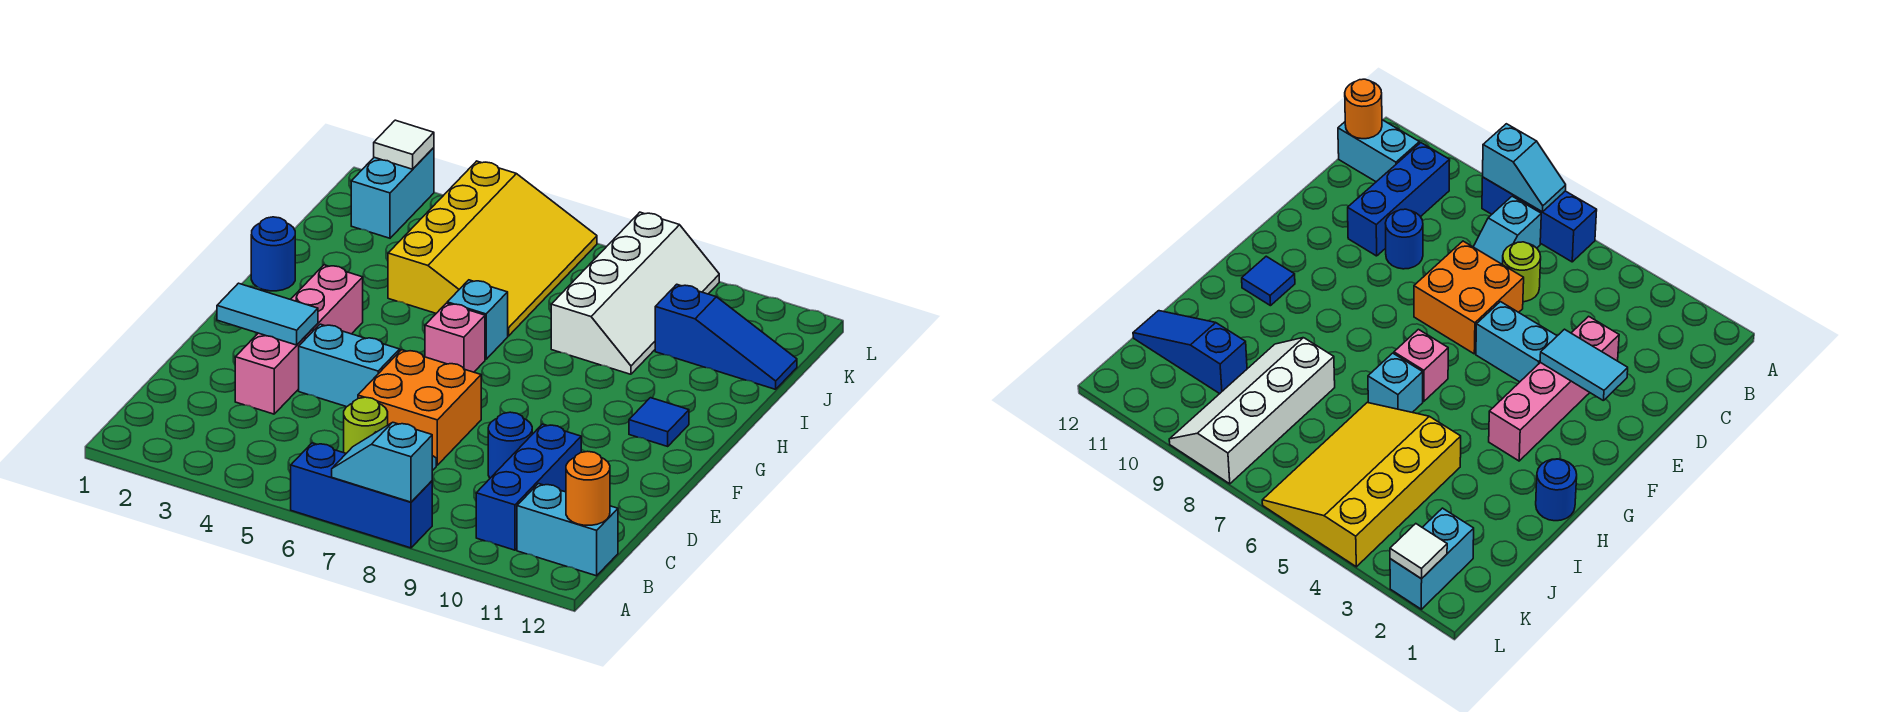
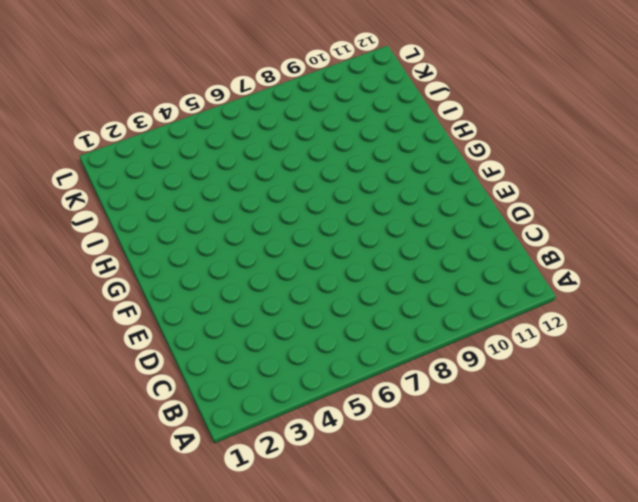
none -> blue brick A6:A8 level 1
none -> cyan slope B7:C7 level 1 top B
none -> blue brick B10:D10 level 1

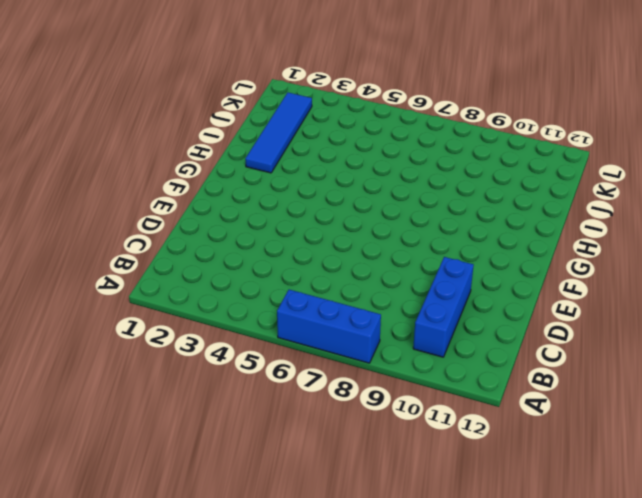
blue tile H2:K2 level 1 -> cyan brick K2:L2 level 1
none -> cyan slope B7:C7 level 1 top B
none -> cyan brick B11:B12 level 1
none -> lime round brick C6 level 1

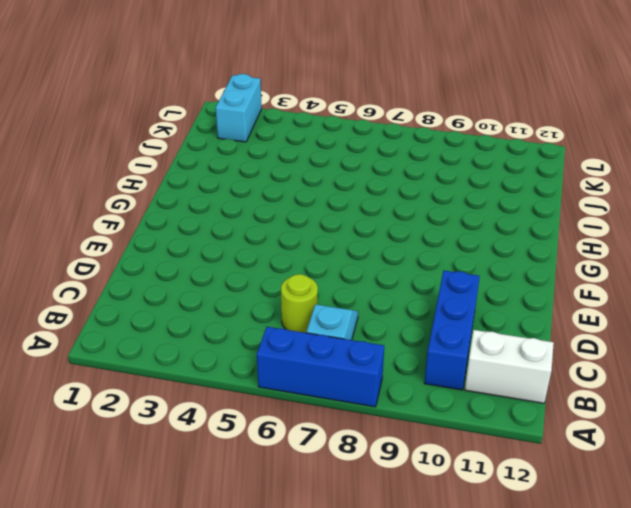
white brick B11:B12 level 1 -> cyan brick B11:B12 level 1
none -> pink brick D3:G3 level 1
none -> orange brick D6:E7 level 1
none -> blue round brick D9 level 1

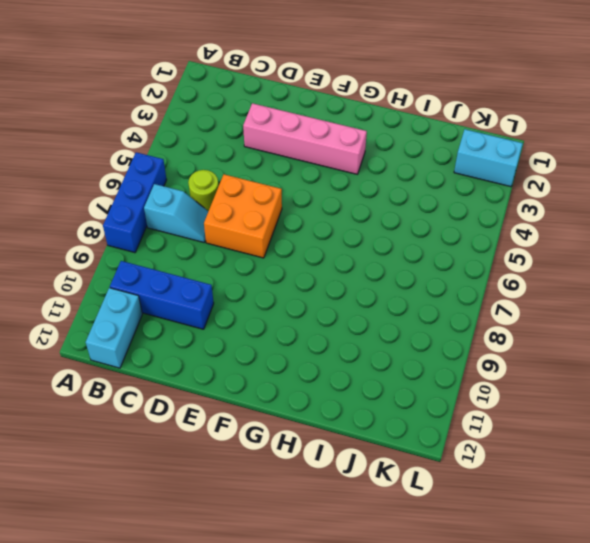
none -> blue round brick D9 level 1
none -> cyan brick E4:E5 level 1
none -> pink brick G6 level 1

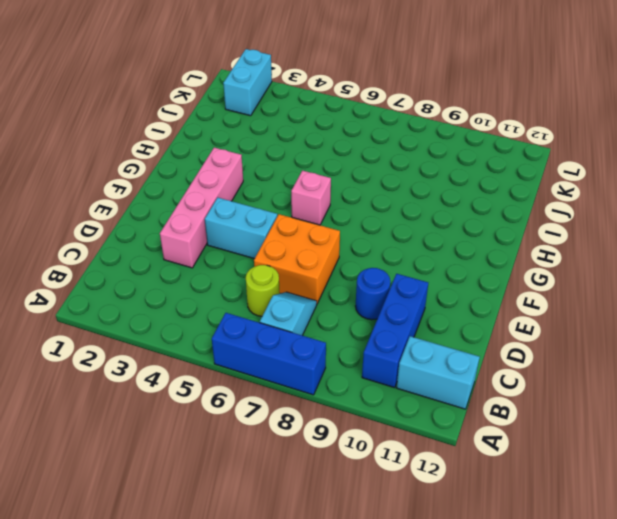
none -> blue tile G11 level 1
none -> blue round brick H1 level 1
none -> cyan brick H6 level 1

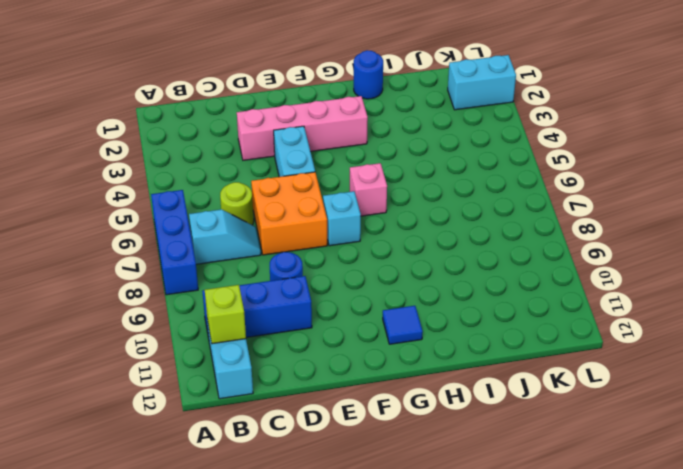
lime brick B11 level 2 -> none
cyan brick F7 level 1 -> cyan brick H6 level 1
none -> yellow slope I4:L6 level 1 top 4
none -> white slope I8:L9 level 1 top 8
none -> blue slope J10:J12 level 1 top 10

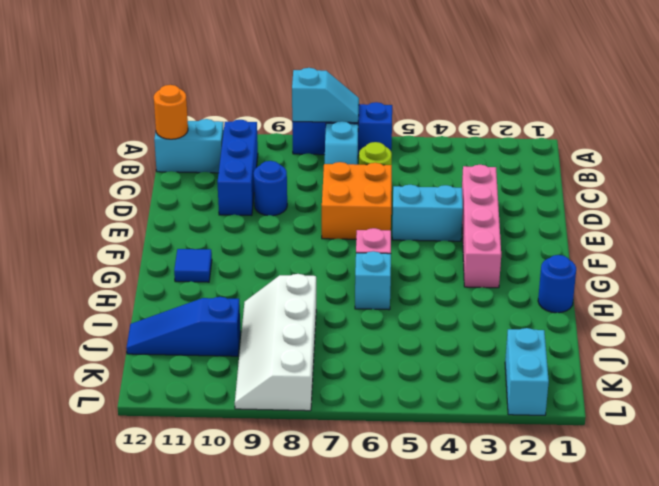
none -> yellow slope I4:L6 level 1 top 4
none -> cyan tile E2:E3 level 2
none -> white tile L2 level 2

